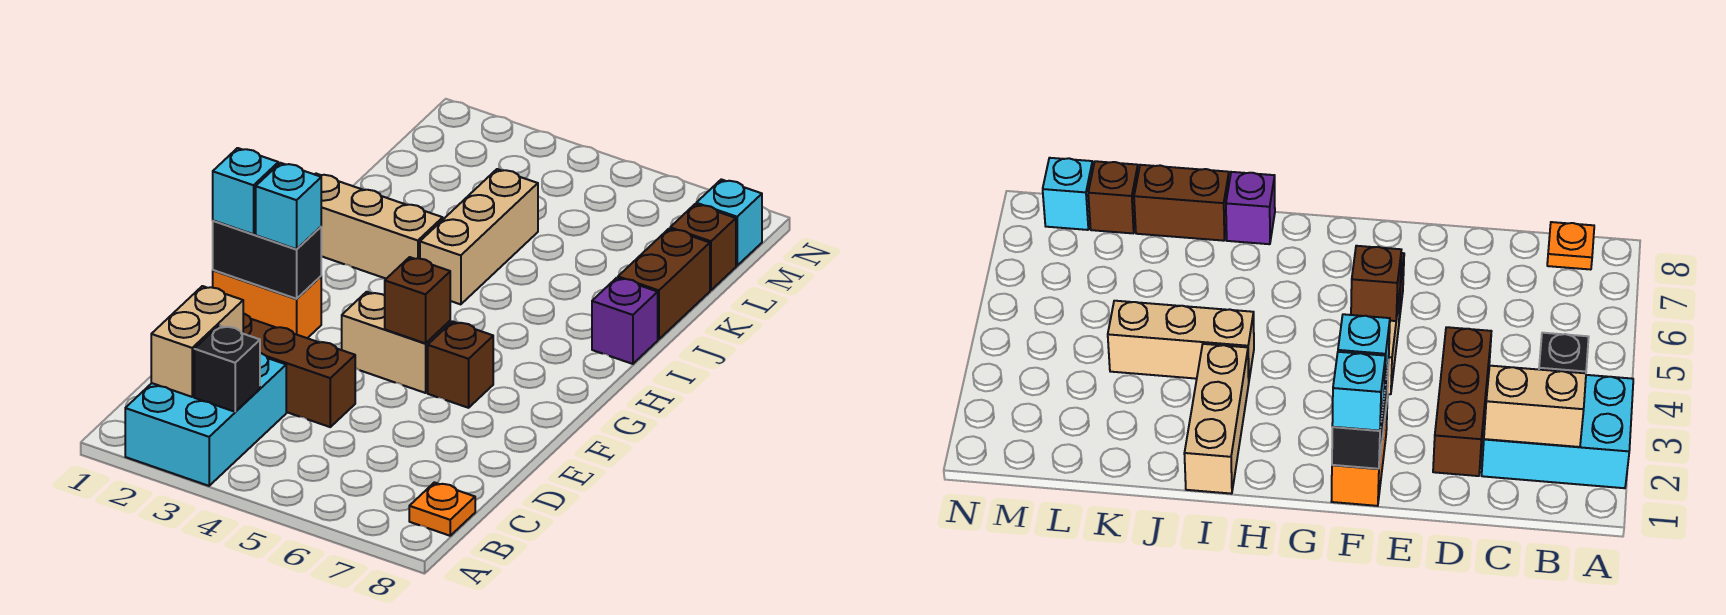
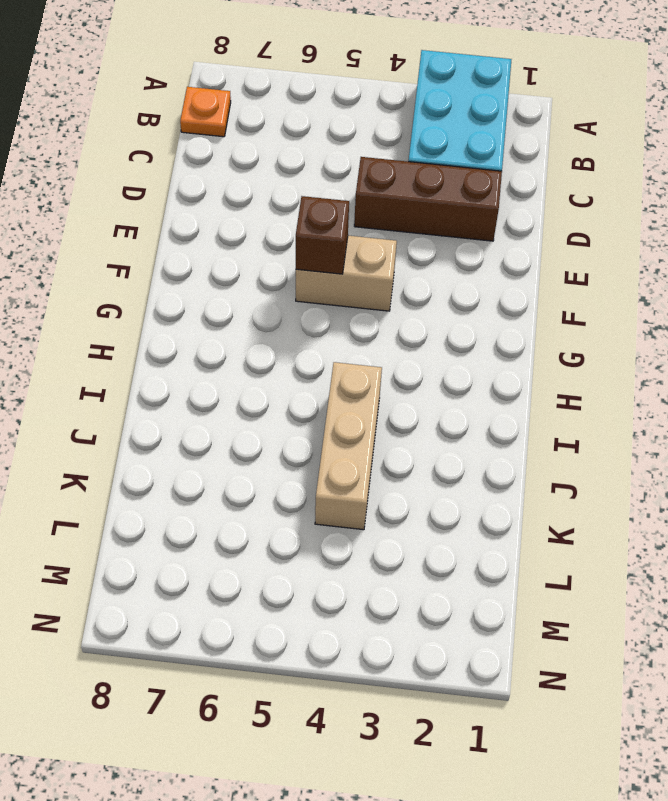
none -> orange brick F1:F2 level 1
none -> brown brick F6 level 1
none -> tan brick I1:I3 level 1

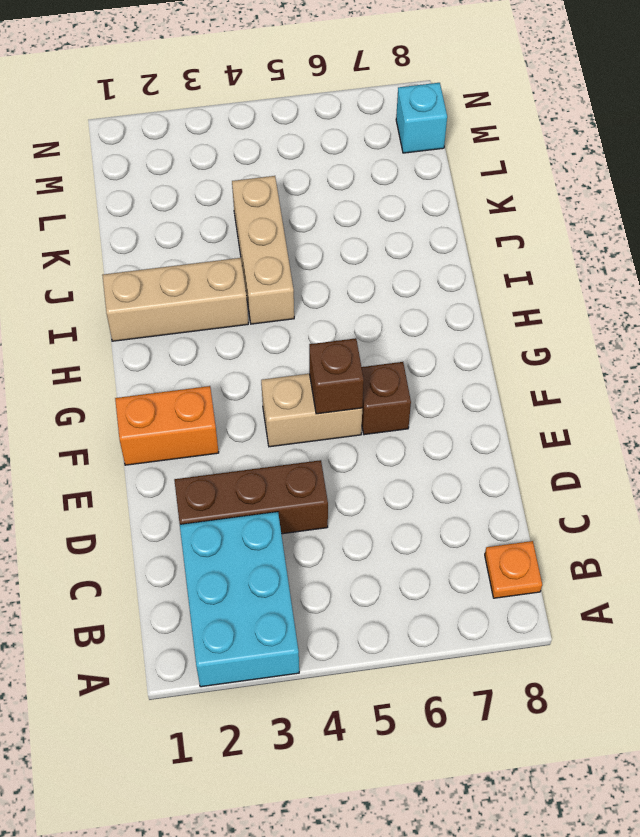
none -> purple brick I8 level 1
none -> brown brick J8:K8 level 1
none -> brown brick L8 level 1

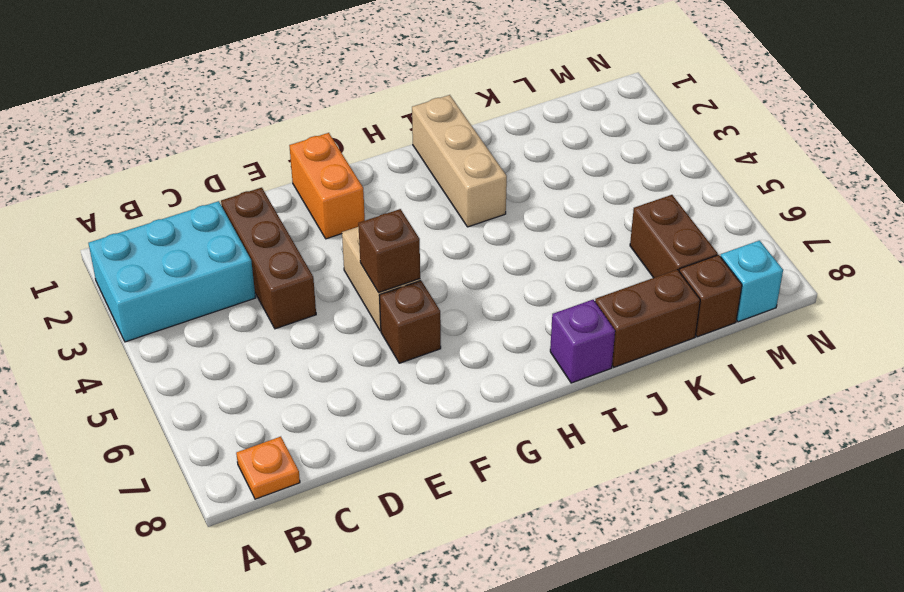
brown brick L6:L7 level 1 -> none
none -> tan brick I4:K4 level 1
none -> tan brick B2:C2 level 2
none -> black brick B3 level 2

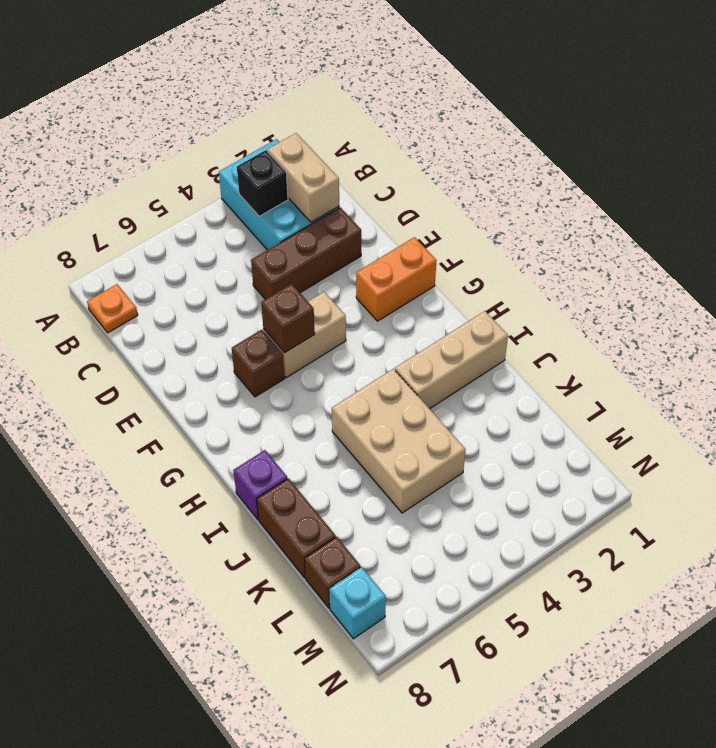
tan brick I4:K5 level 1 -> tan brick I4:K4 level 1
none -> black brick F1:F2 level 2
none -> cyan brick F1 level 3
none -> cyan brick F2 level 3

